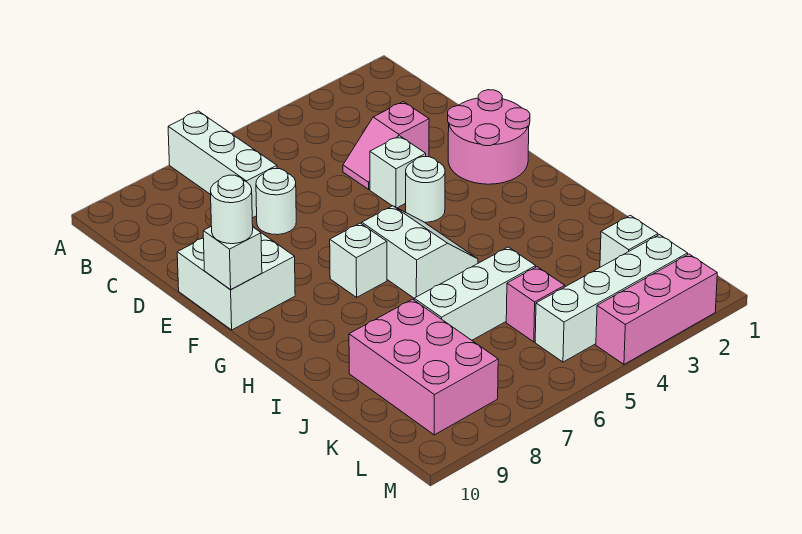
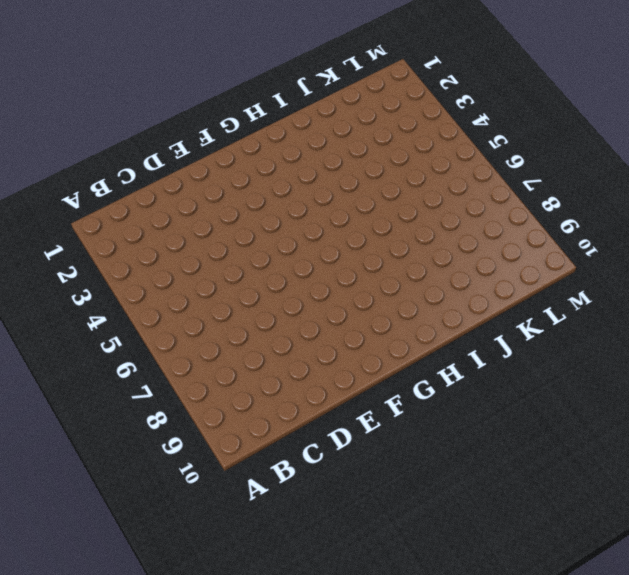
none -> white brick A7:C7 level 1
none -> pink slope D3:D4 level 1 top 3
none -> white round brick D7 level 1

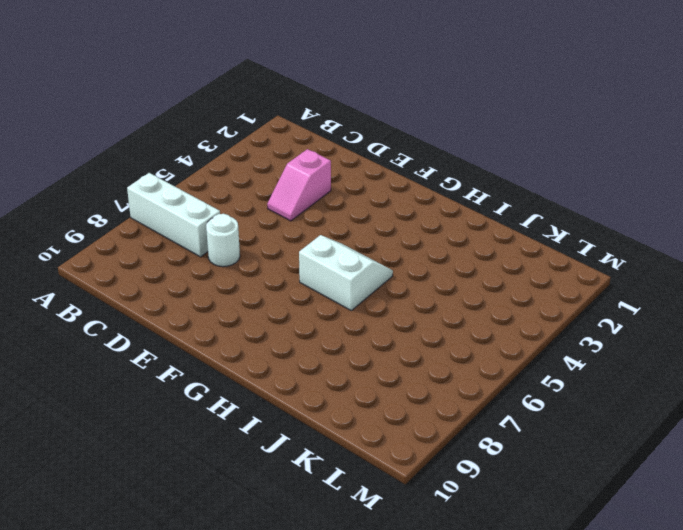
none -> pink round brick E1:F2 level 1
none -> white brick E4 level 1
none -> white brick E9:F10 level 1

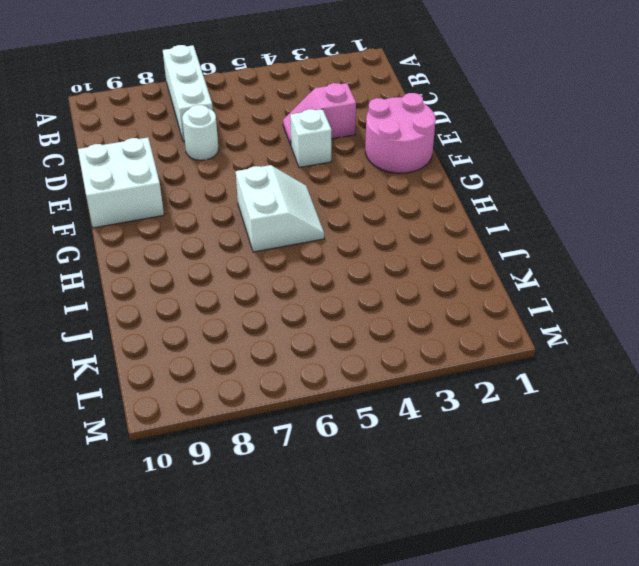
none -> white round brick F4 level 1
none -> white brick G7 level 1
none -> white brick J5:J7 level 1

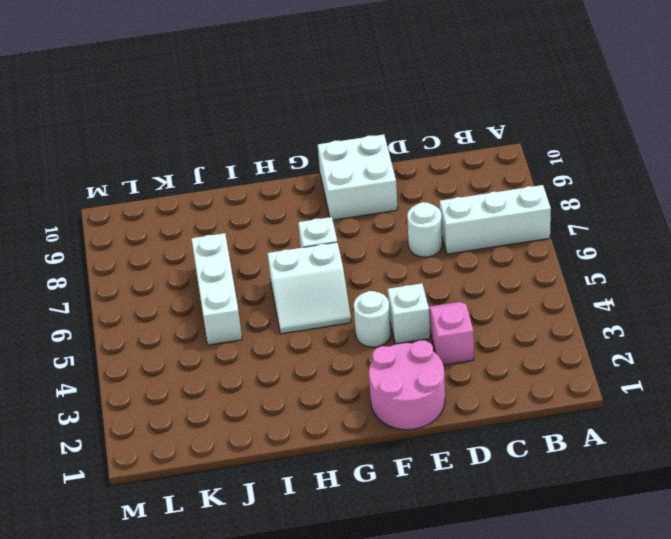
none -> pink brick J8:L9 level 1
none -> white brick K2 level 1
none -> pink brick K5 level 1

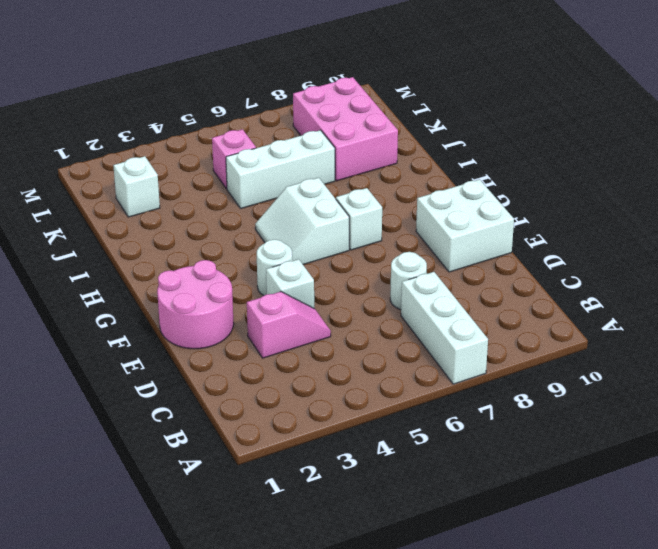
none -> white brick L2:L5 level 1
none -> pink brick M2:M4 level 1
none -> white brick F10 level 2

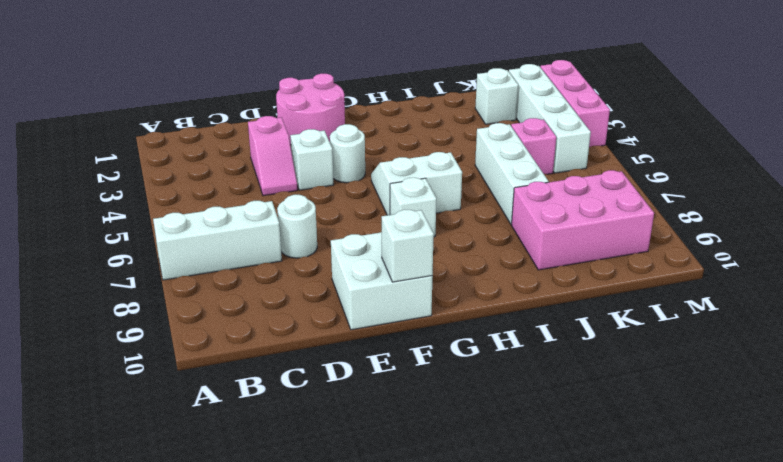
none -> white round brick F10 level 3

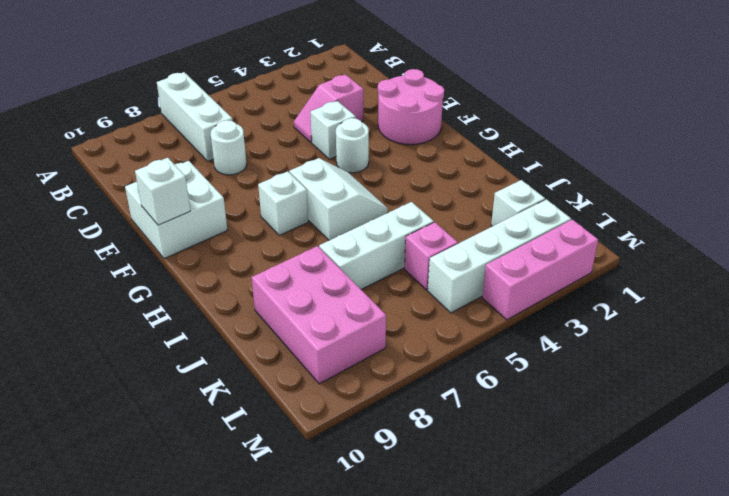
none -> white round brick F10 level 3

